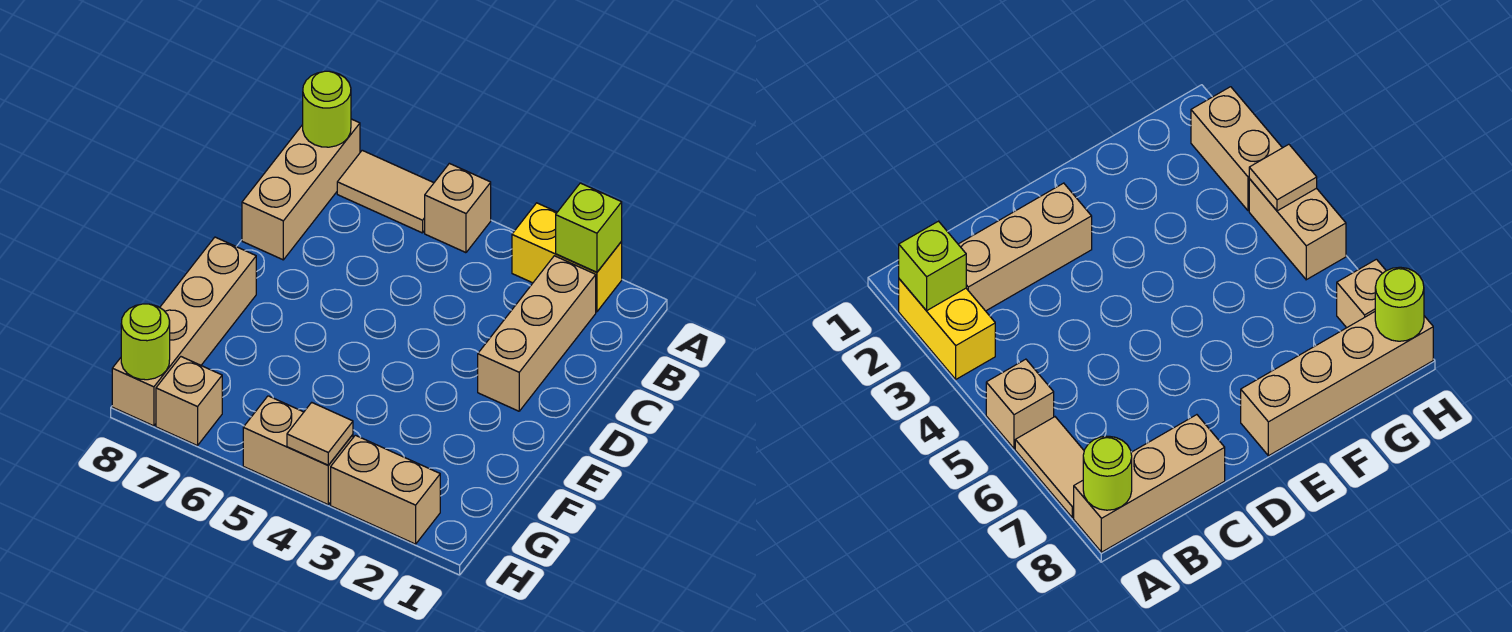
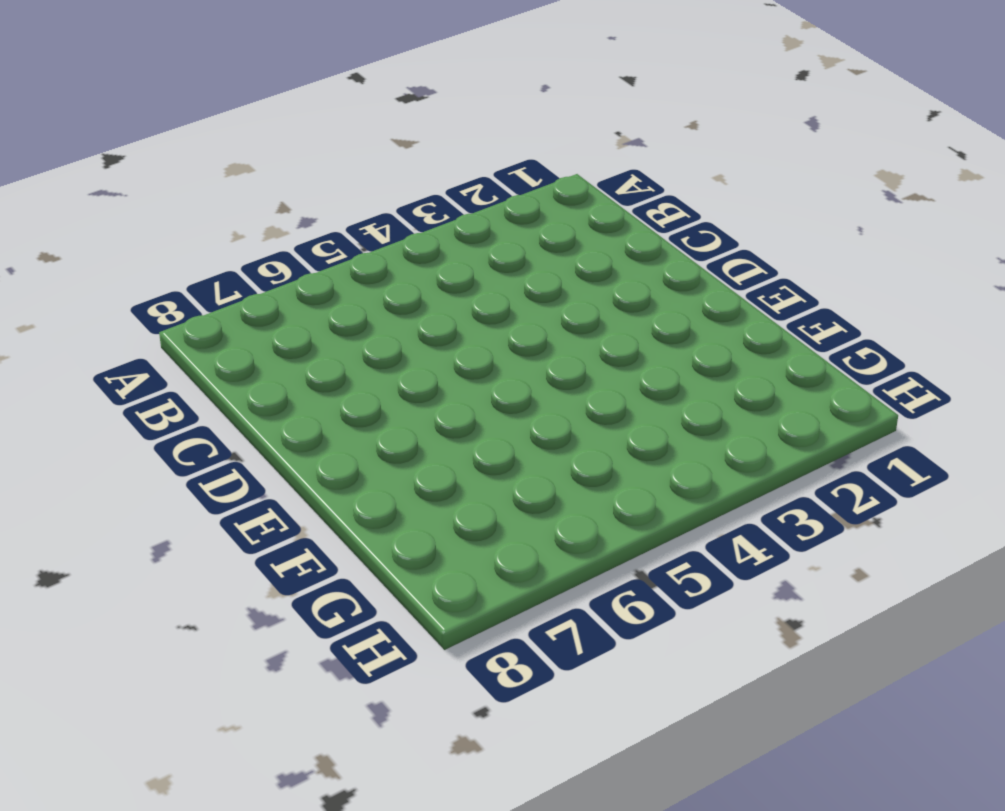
none -> yellow brick A2:A3 level 1
none -> tan brick A5 level 1
none -> tan tile A6:A7 level 1

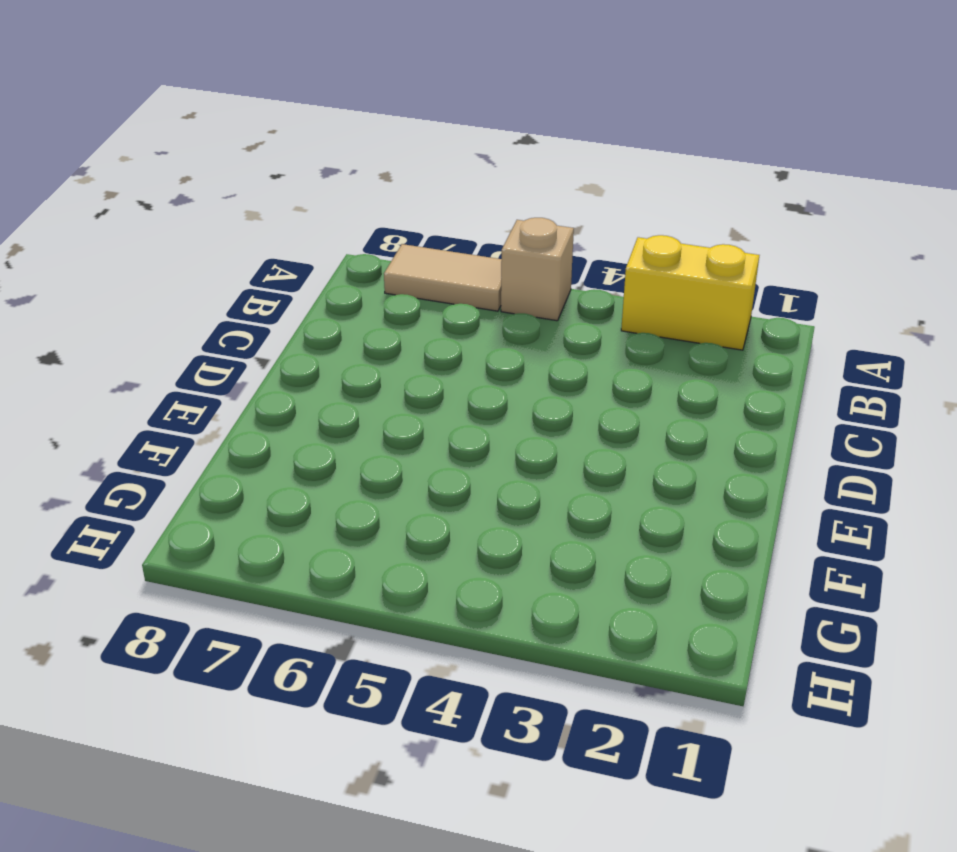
none -> tan brick A8:C8 level 1
none -> tan brick B2:D2 level 1
none -> tan brick E8:H8 level 1

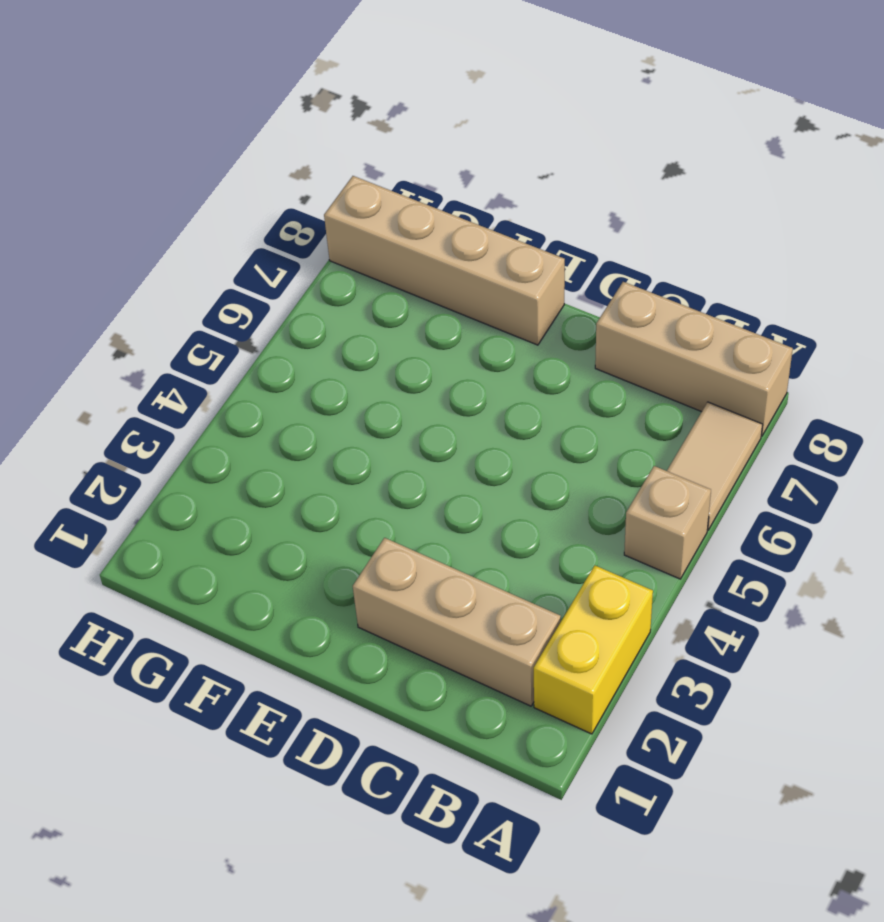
none -> tan brick H2:H3 level 1
none -> tan brick H4:H5 level 1
none -> tan brick H7 level 1

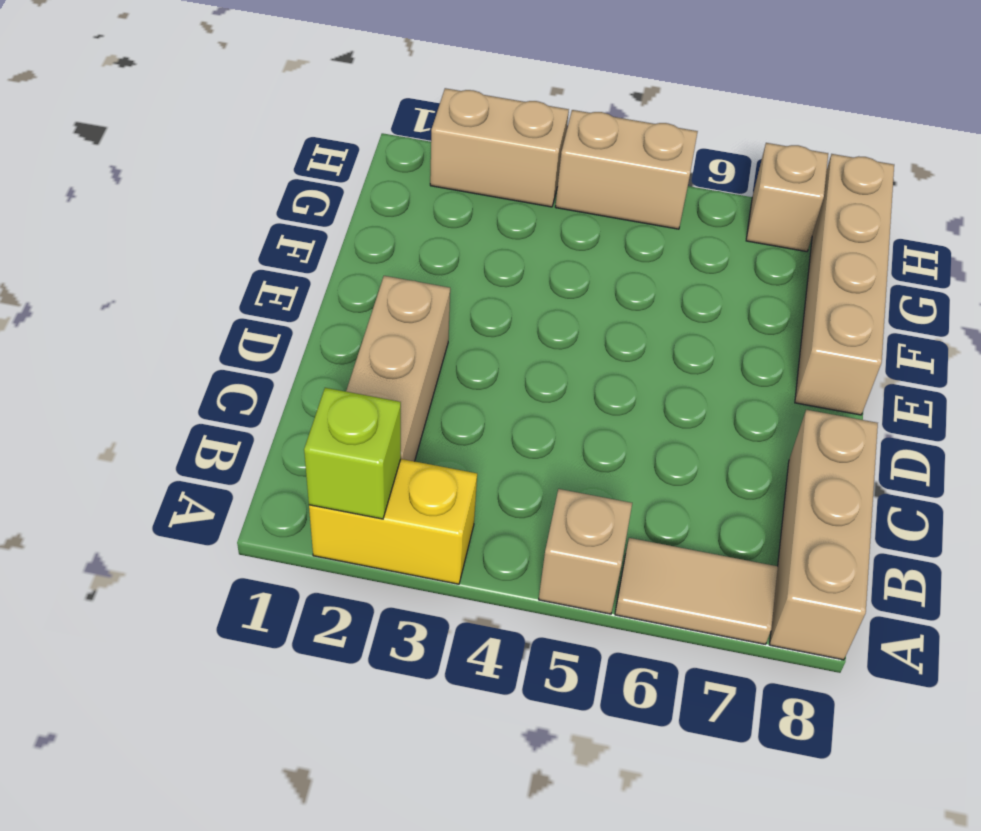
none -> lime round brick A8 level 2
none -> tan tile H4 level 2
none -> lime round brick H8 level 2

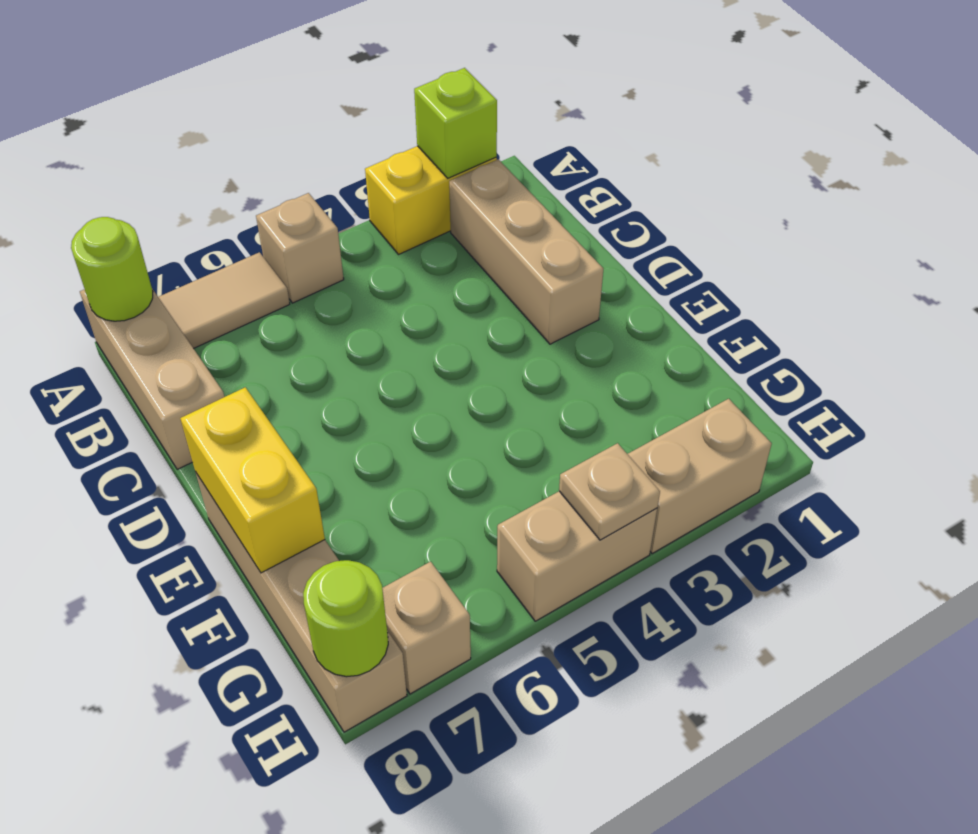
yellow brick E8:F8 level 2 -> none
tan plate H4 level 2 -> tan tile H4 level 2

